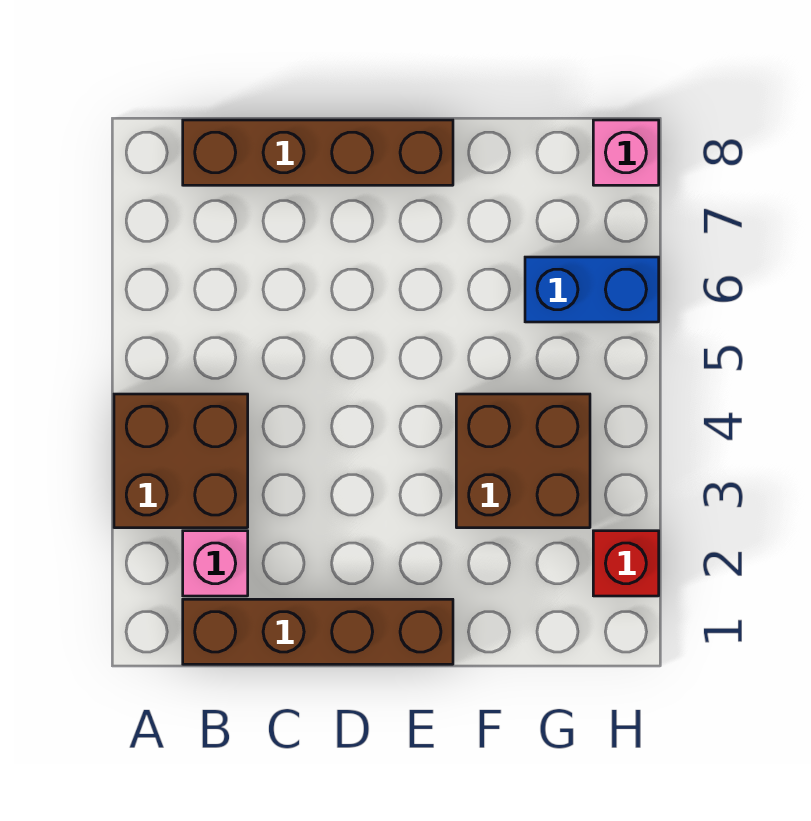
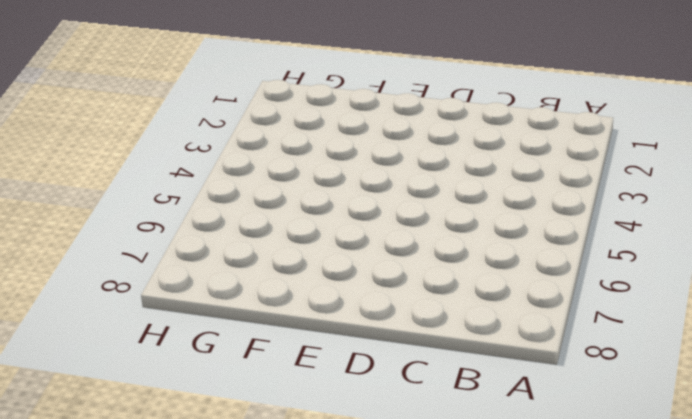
none -> brown brick A3:B4 level 1
none -> brown brick B1:E1 level 1

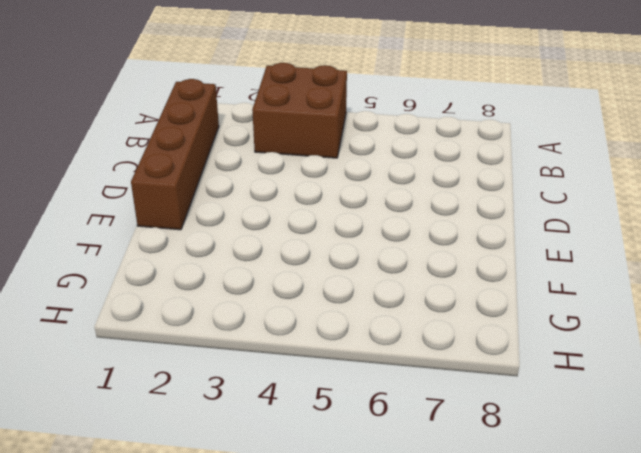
none -> pink brick B2 level 1
none -> brown brick B8:E8 level 1

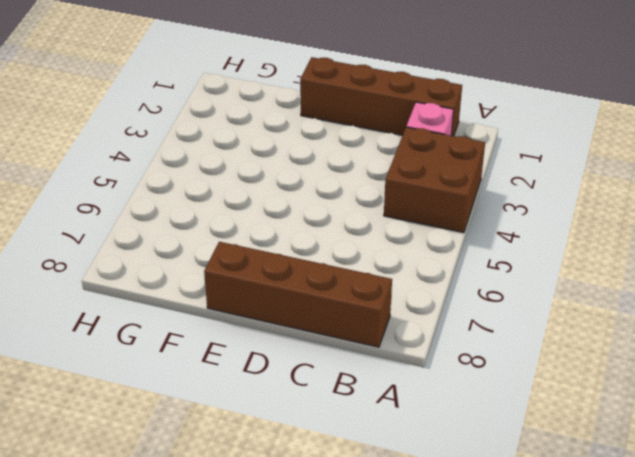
none -> brown brick F3:G4 level 1
none -> blue brick G6:H6 level 1

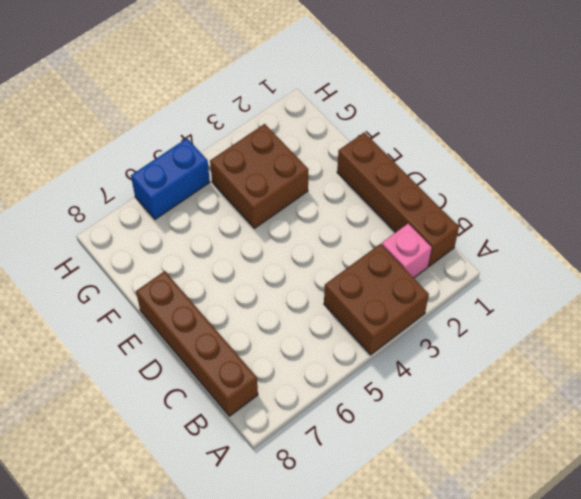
blue brick H5:H6 level 1 -> blue brick G6:H6 level 1
none -> red brick H2 level 1
none -> pink brick H8 level 1

